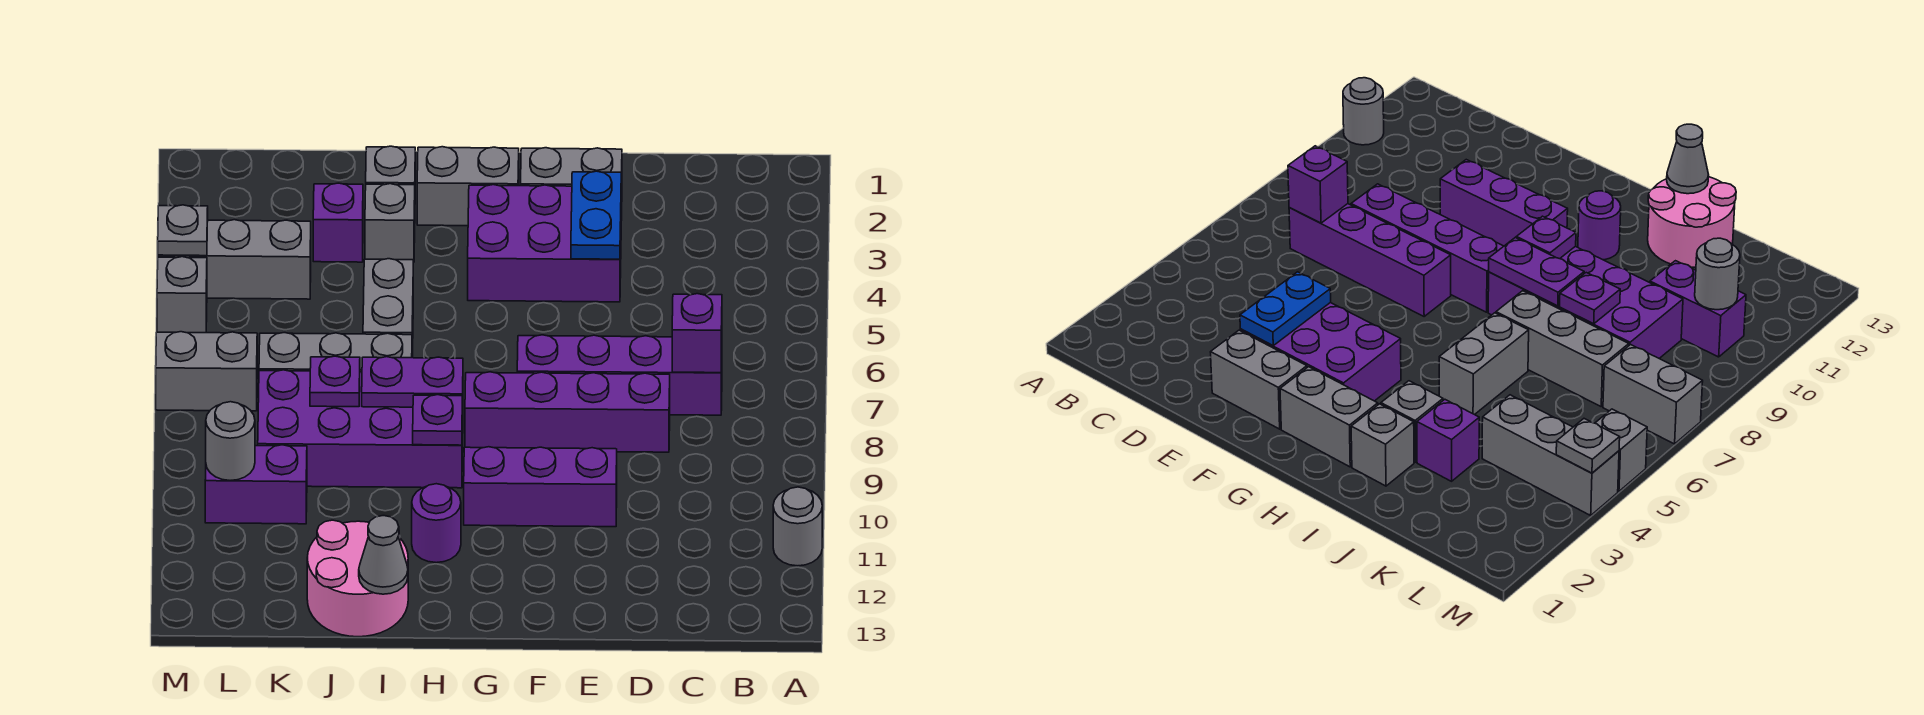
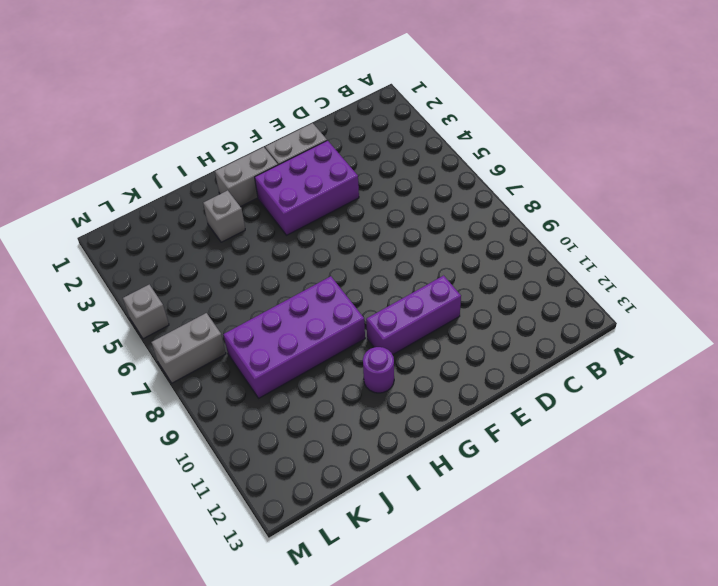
none -> grey round brick A11 level 1
none -> purple brick C7:F7 level 1
none -> purple brick D8:G8 level 1

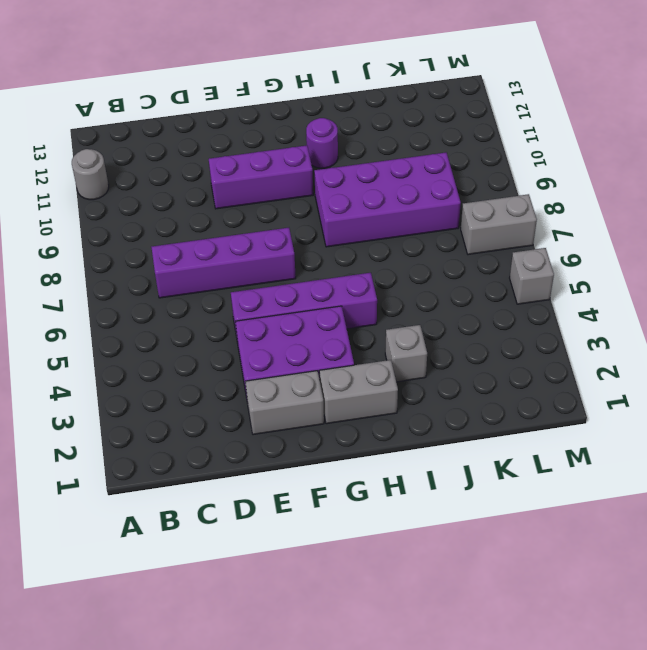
purple brick E5:H5 level 1 -> purple brick D8:G8 level 1
none -> grey brick I2 level 1
none -> grey brick I5:I6 level 1
none -> grey brick I7:K7 level 1

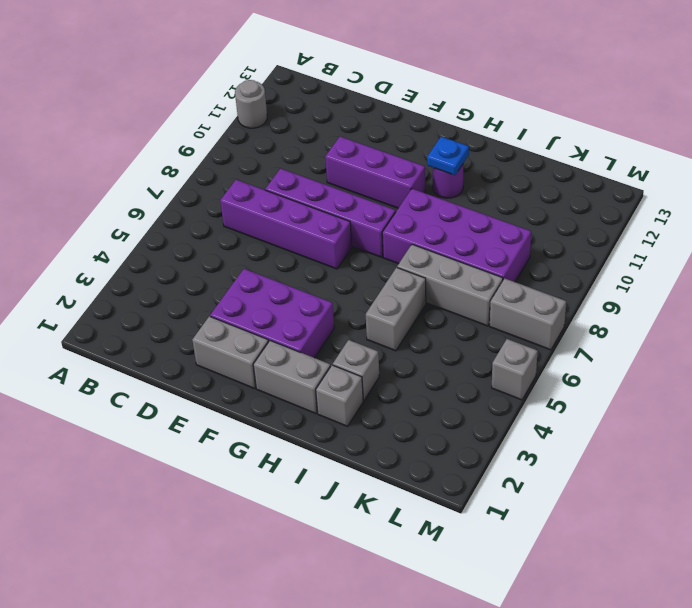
blue plate H11 level 2 -> none
none -> pink round brick I12:J13 level 1
none -> purple brick J3 level 1
none -> grey brick K4:M4 level 1

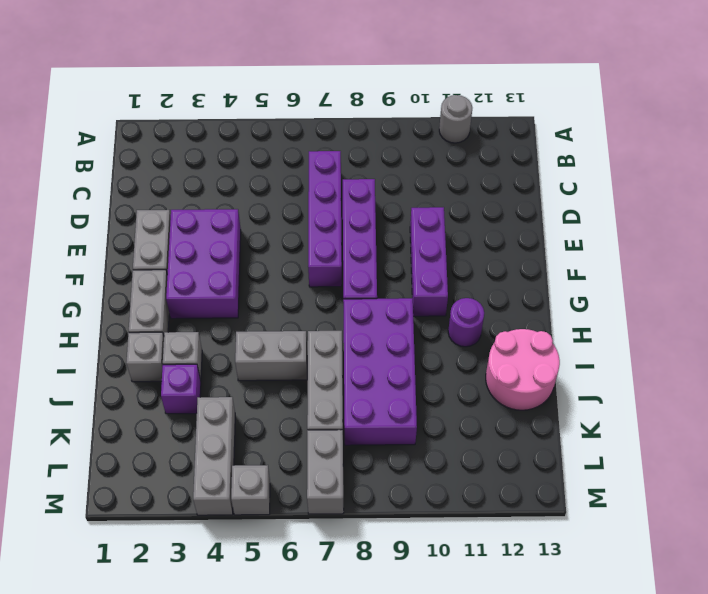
none -> purple brick K10:L10 level 1
none -> purple brick C7 level 2
none -> blue plate E3:E4 level 2

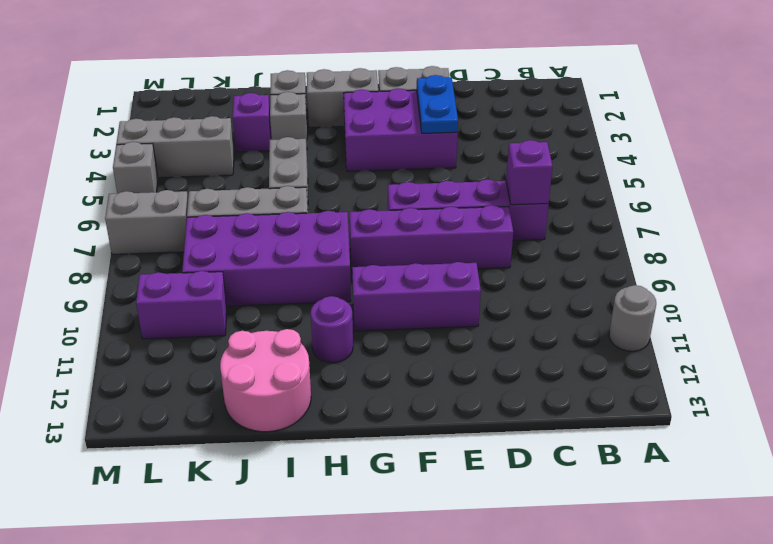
none -> purple plate H8:I8 level 2
none -> purple plate H9 level 2
none -> grey cone I13 level 2

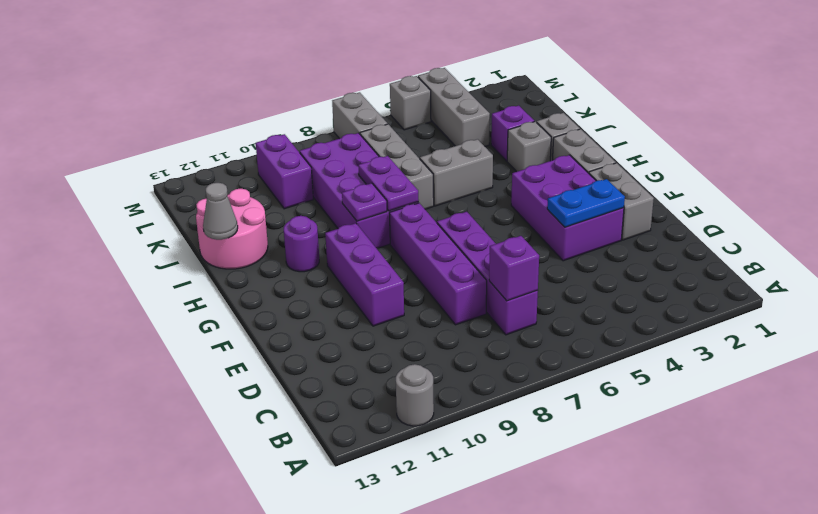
none -> purple plate J8 level 2
none -> grey round brick L10 level 2
none -> grey plate M4 level 2

